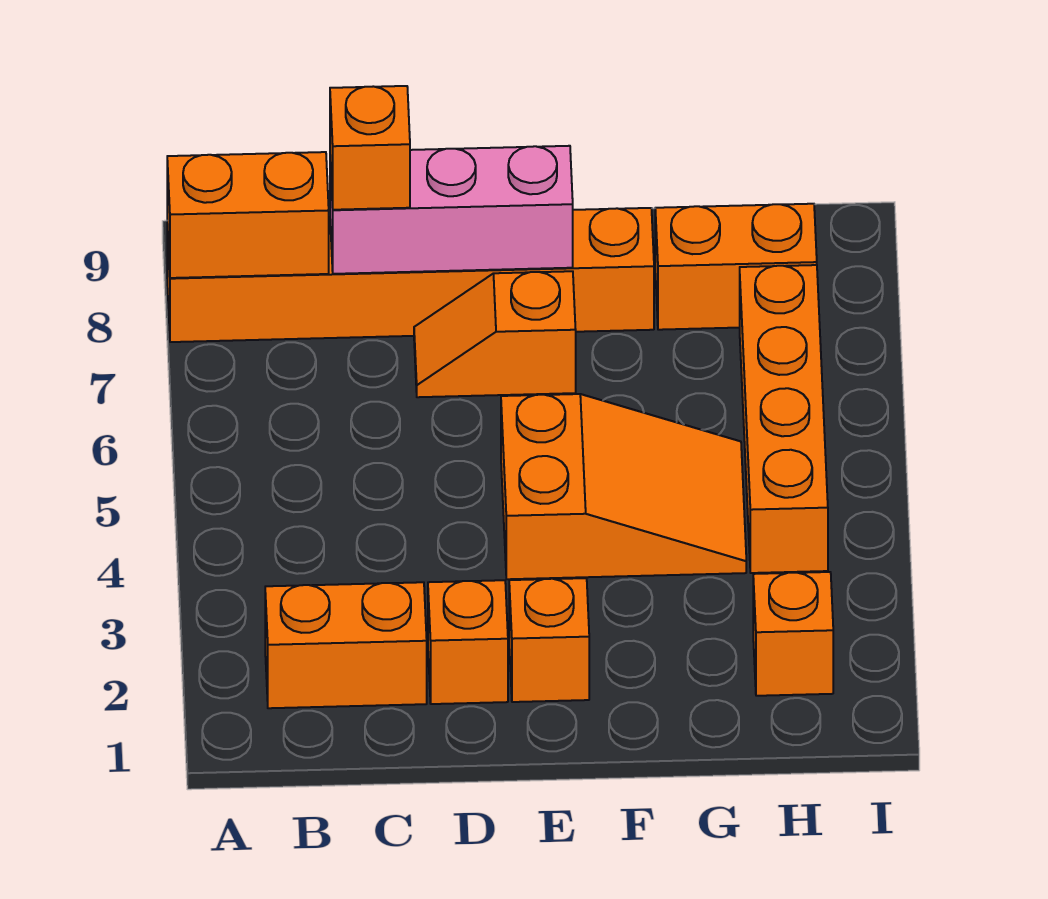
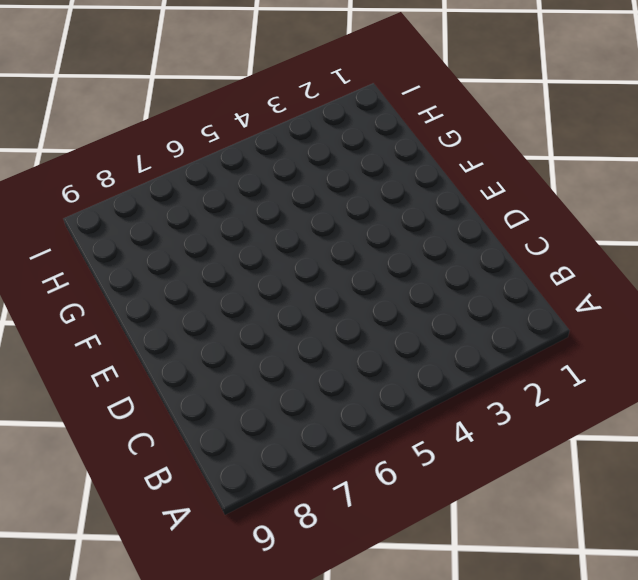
none -> orange brick A8:F8 level 1
none -> orange brick B2:C2 level 1
none -> orange brick D2 level 1

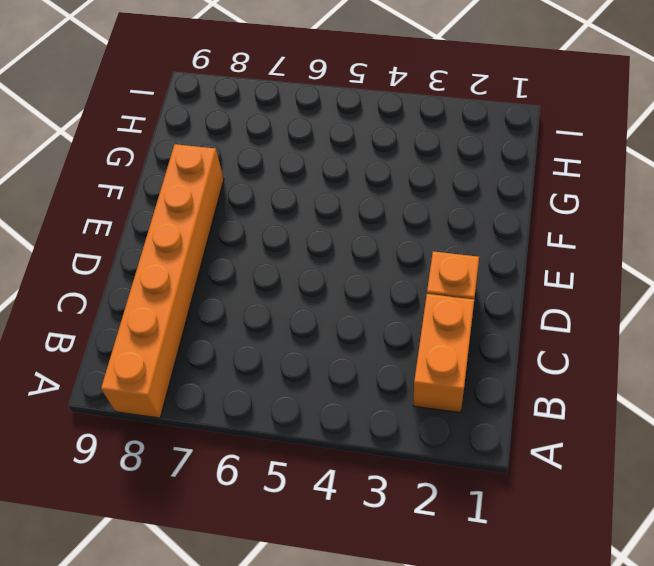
none -> orange slope D7:E7 level 1 top E
none -> orange brick E2 level 1
none -> orange slope E4:G5 level 1 top E

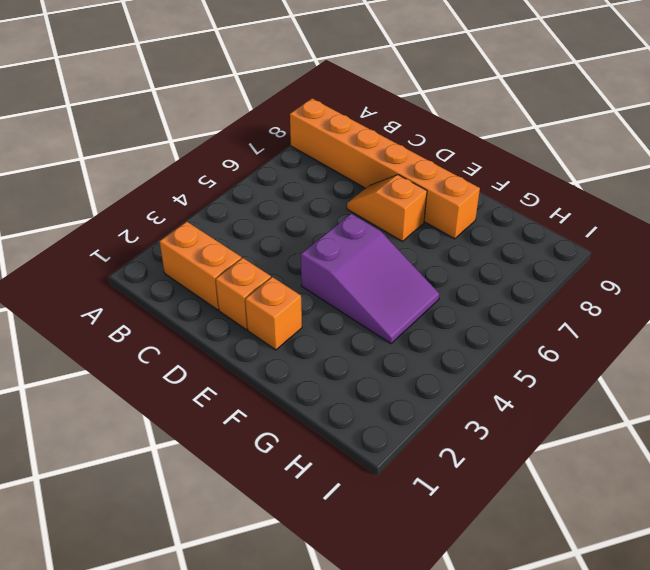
purple slope E4:G5 level 1 top E -> orange slope E4:G5 level 1 top E
none -> orange brick G8:H8 level 1
none -> orange brick H2 level 1
none -> orange brick H4:H7 level 1

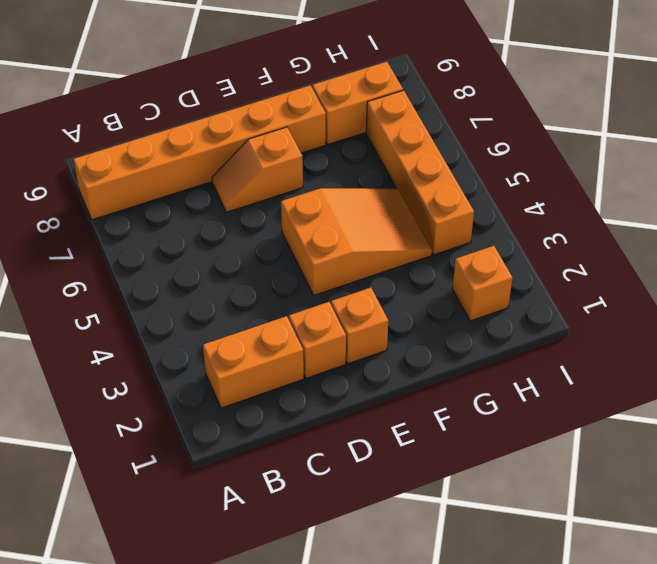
none -> orange brick A8:B8 level 2
none -> pink brick C8:E8 level 2
none -> orange brick C8 level 3

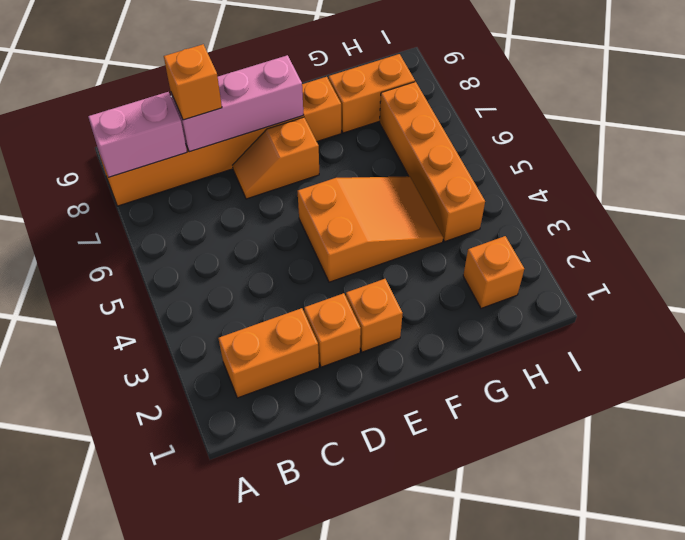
pink brick A8:B8 level 2 -> orange brick A8:B8 level 2

